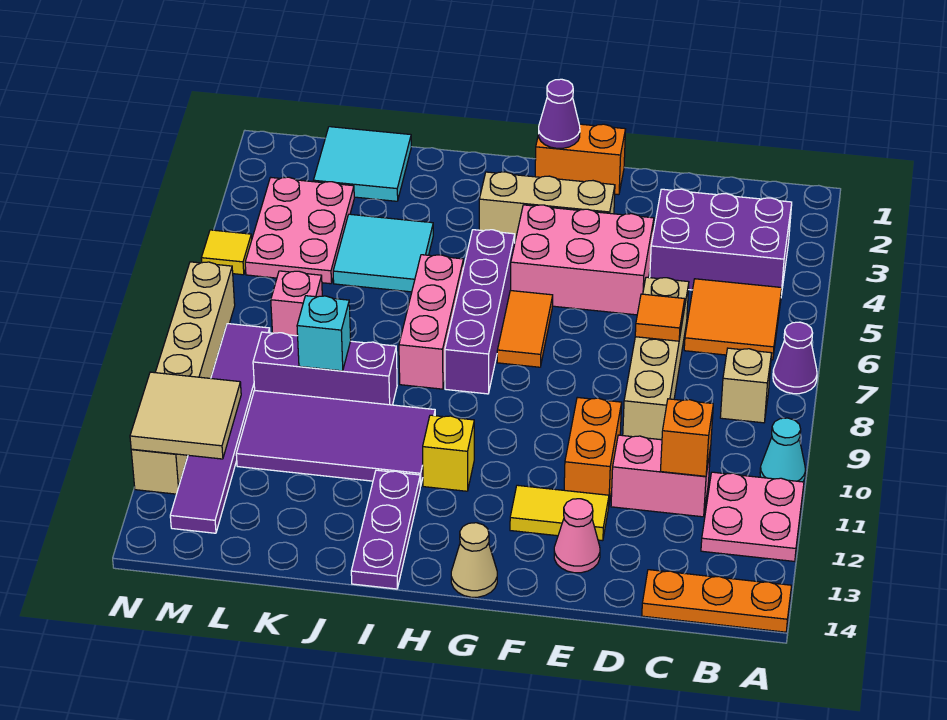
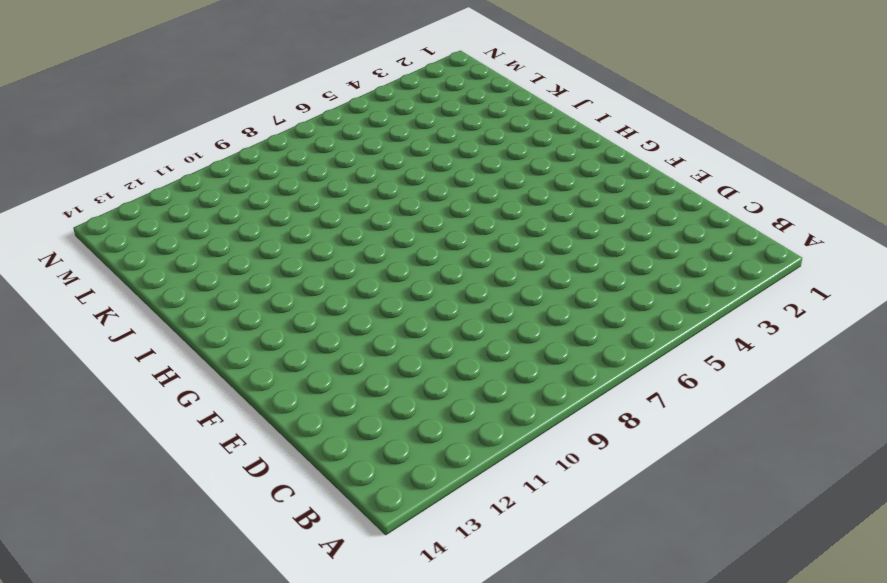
none -> purple cone A7 level 1
none -> cyan cone A10 level 1
none -> pink plate A11:B12 level 1
none -> orange plate A14:C14 level 1

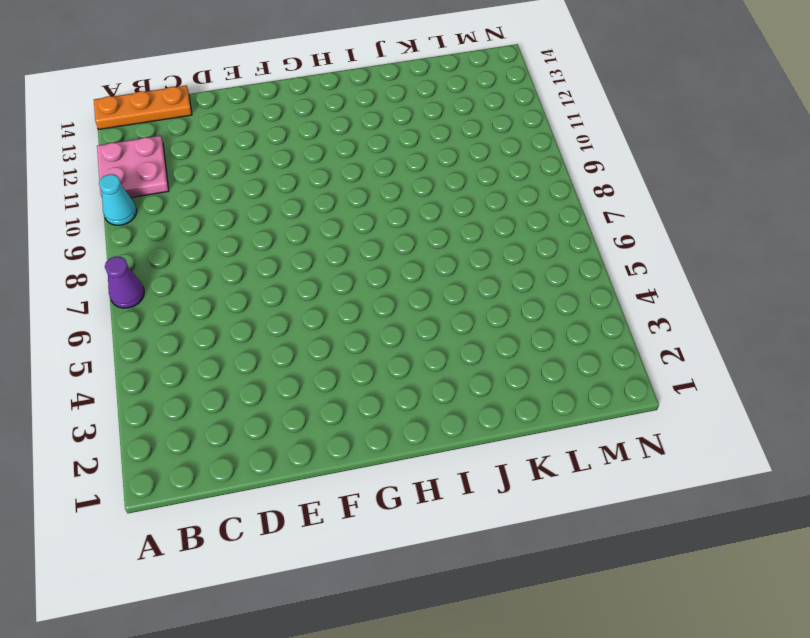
none -> purple brick B3:D4 level 1
none -> orange tile B5:C6 level 1
none -> tan brick B8 level 1
none -> pink brick C11:D11 level 1

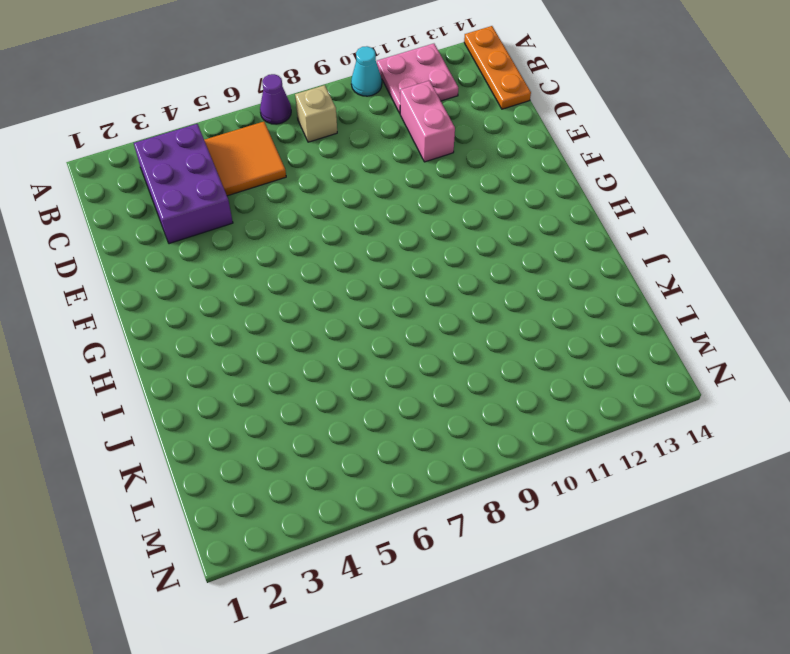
none -> tan brick D6:D9 level 1
none -> pink brick E4:G5 level 1
none -> orange brick E10:E11 level 1
none -> yellow tile E12:F12 level 1

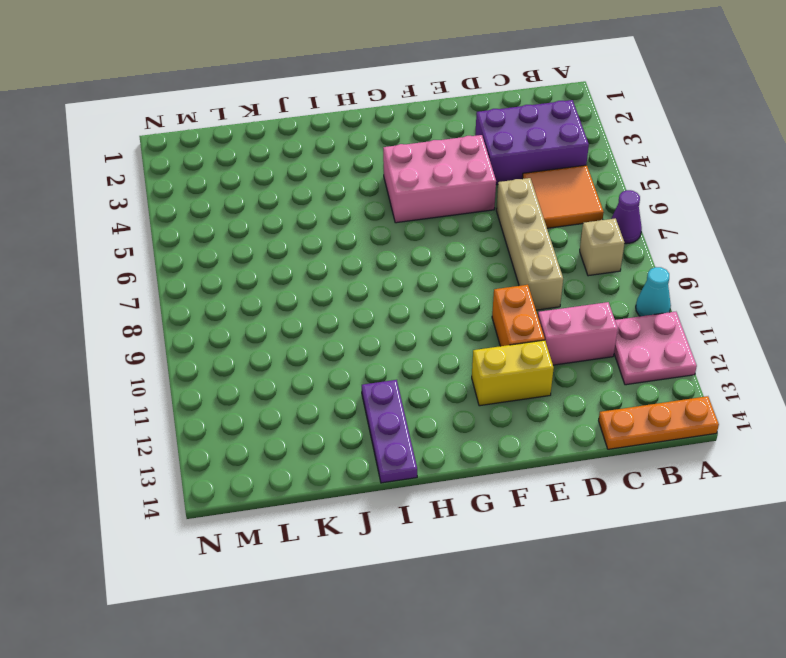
yellow brick E12:F12 level 1 -> yellow tile E12:F12 level 1
none -> pink cone E13 level 1
none -> orange brick F1:G1 level 1
none -> tan brick F3:H3 level 1
none -> orange tile G6:G7 level 1

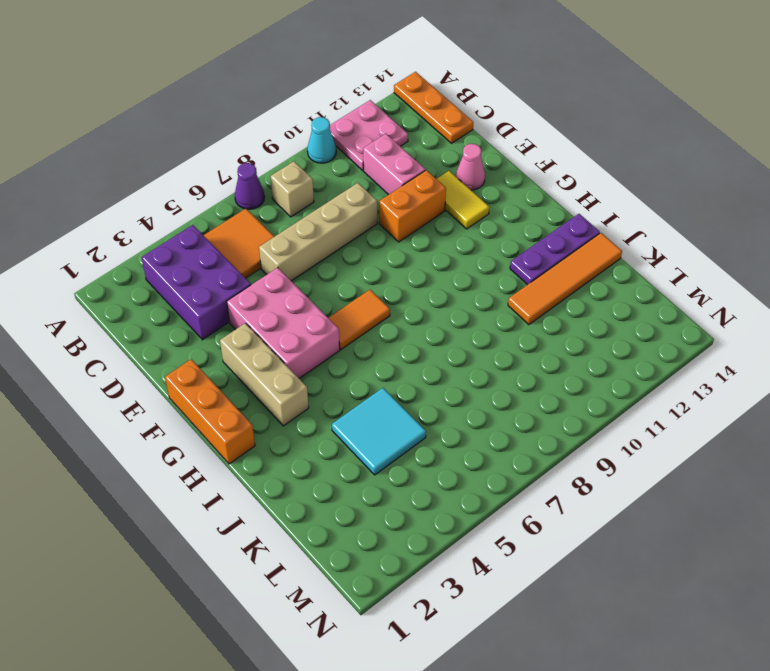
orange brick F1:H1 level 1 -> orange brick F1:G1 level 1
orange tile J11:J14 level 1 -> purple tile I10:L11 level 1
none -> tan cone G14 level 1
none -> purple brick H5:H8 level 1
none -> yellow brick H11 level 1
none -> pink brick I6:I8 level 1

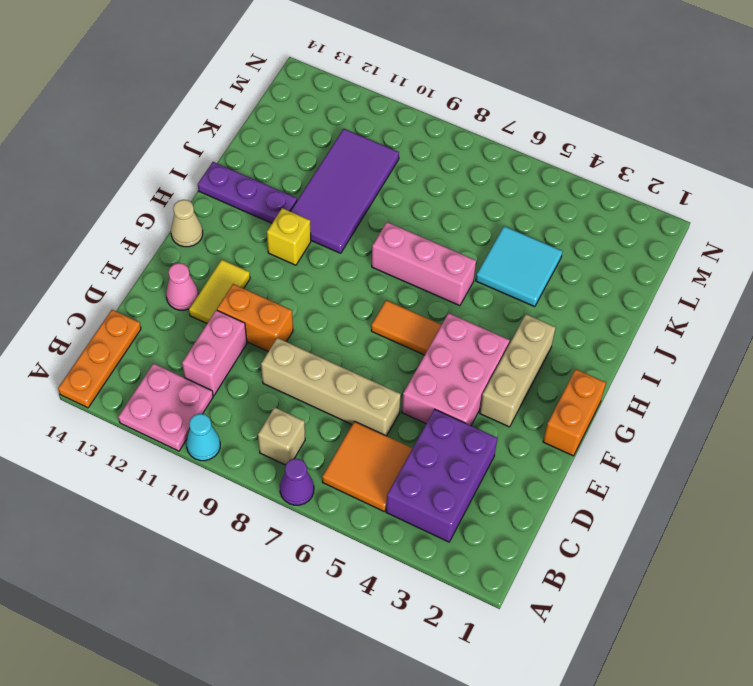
none -> purple brick H5:H8 level 1
none -> purple brick J9:L9 level 1
none -> cyan tile K1:L2 level 1
none -> pink plate L3:M5 level 1

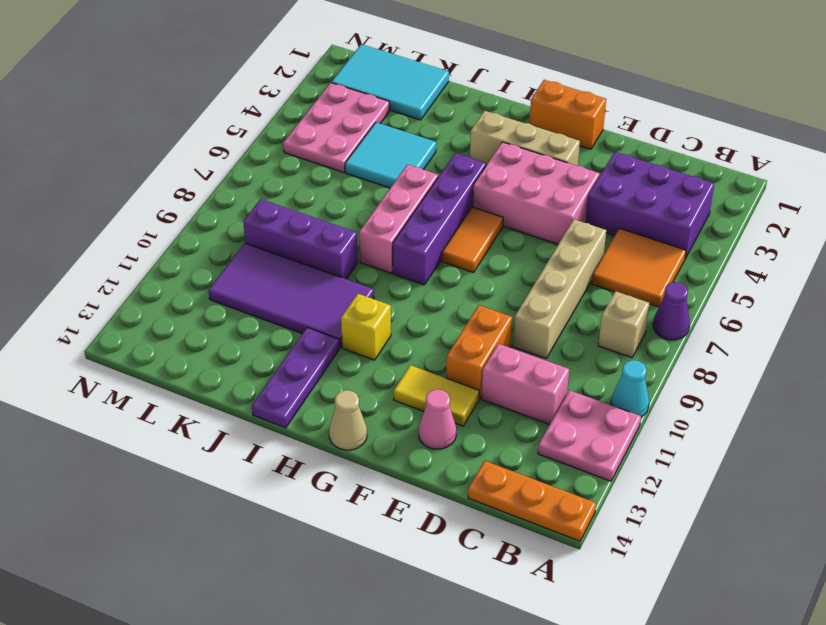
cyan tile K1:M2 level 1 -> cyan tile K1:L2 level 1
none -> pink brick L7 level 1
none -> purple tile M8:M13 level 1
none -> yellow tile N5 level 1
none -> tan brick N7:N12 level 1

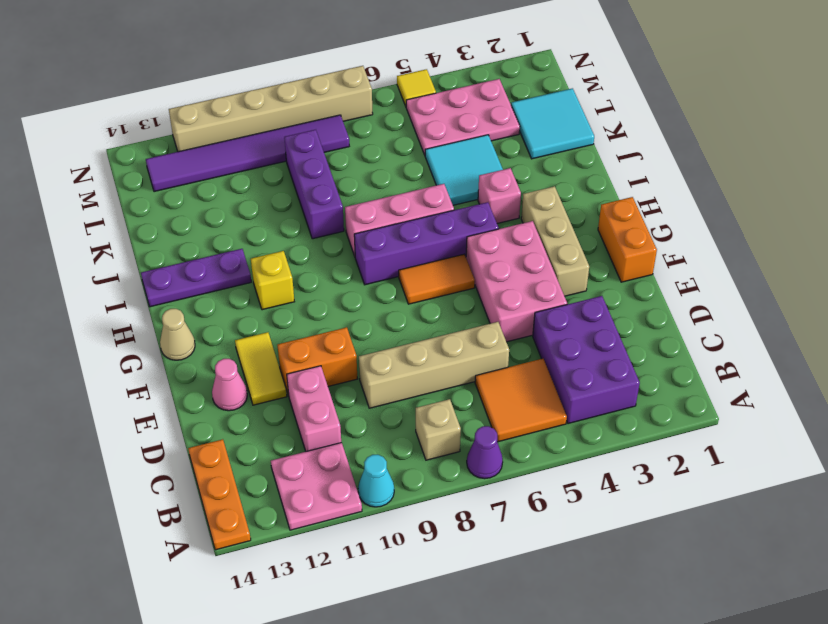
pink brick I4 level 1 -> pink brick L7 level 1
none -> purple tile I10:L11 level 1
none -> orange brick C11 level 2
none -> orange tile D7 level 2
none -> purple cone G1 level 2

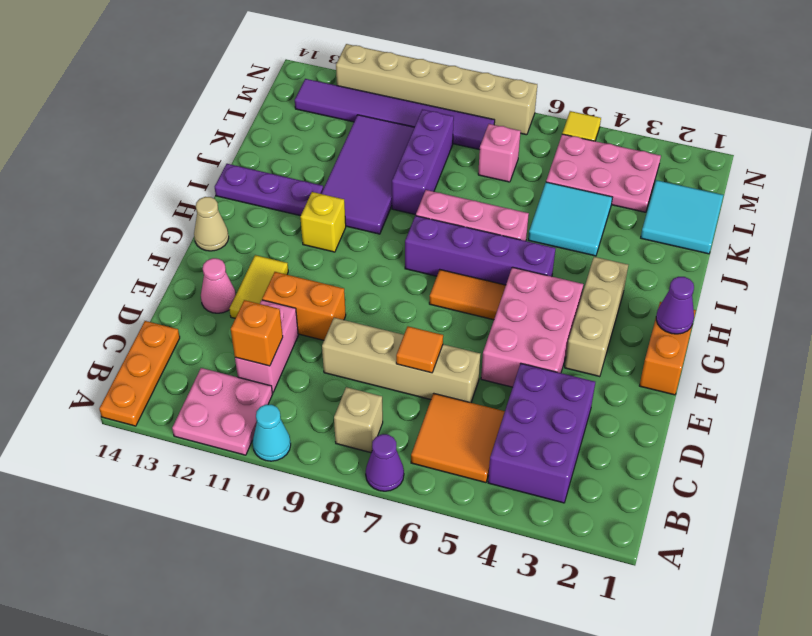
none -> cyan brick K9 level 2
none -> tan tile M11:N12 level 2

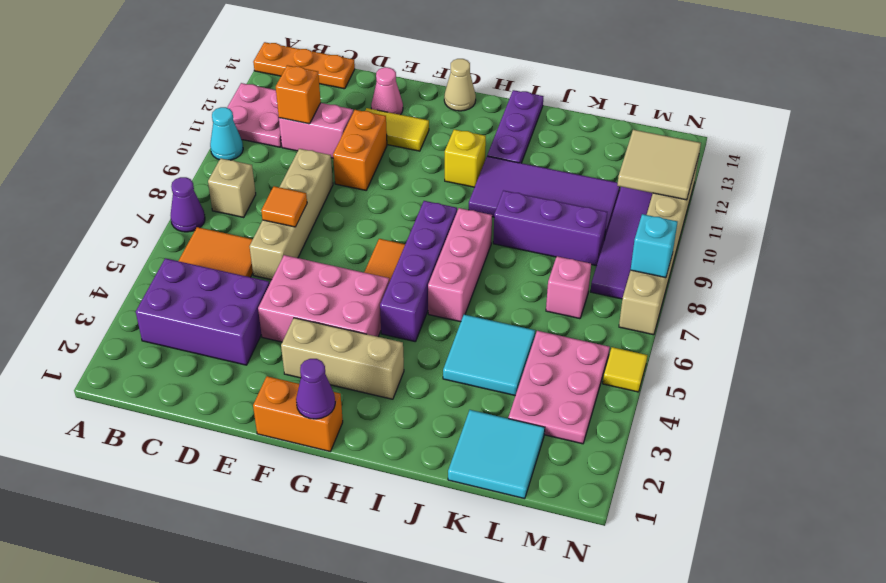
cyan brick N8 level 2 -> cyan brick K9 level 2

